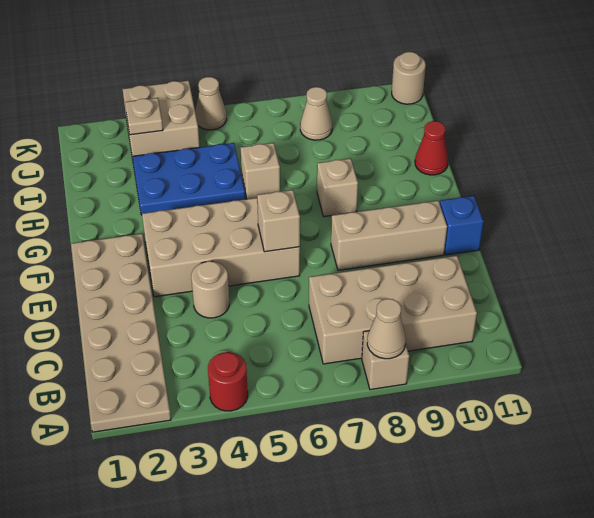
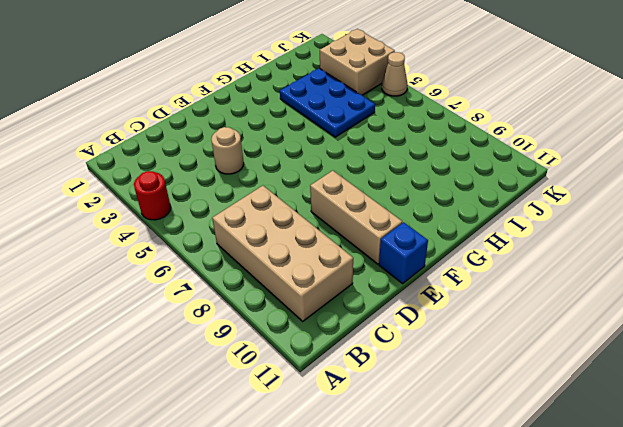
none -> tan plate A1:F2 level 1
none -> tan brick A8 level 1
none -> tan brick E3:F6 level 1

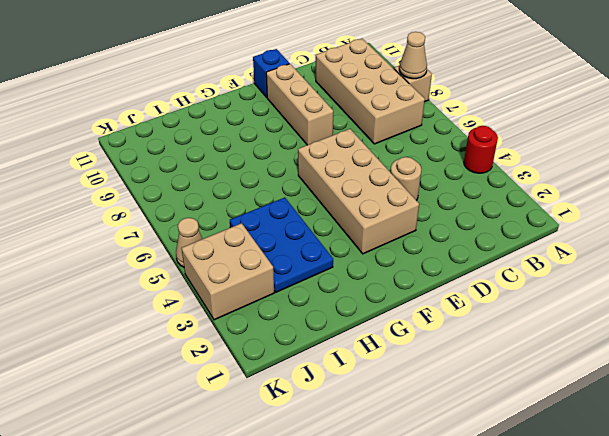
none -> tan plate A1:F2 level 1
none -> tan brick G8 level 1
none -> tan brick H6 level 1

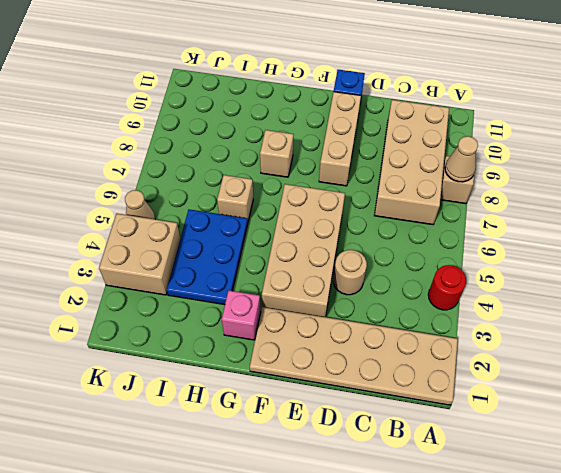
pink brick G2 level 1 -> none
none -> red cone H11 level 1
none -> tan cone J8 level 1
none -> tan round brick K11 level 1

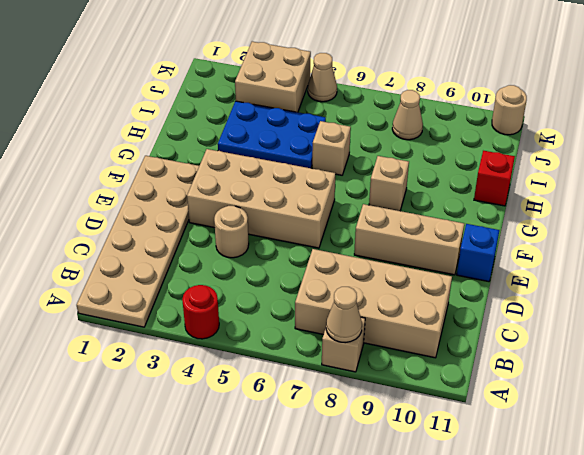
red brick H11 level 1 -> red cone H11 level 1
none -> tan brick E6 level 2
none -> tan plate J3 level 2

